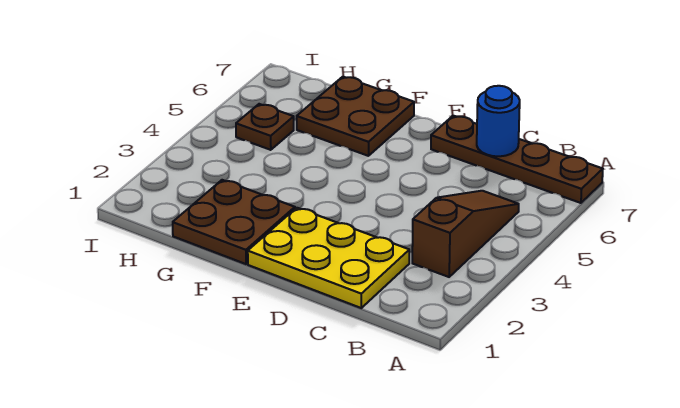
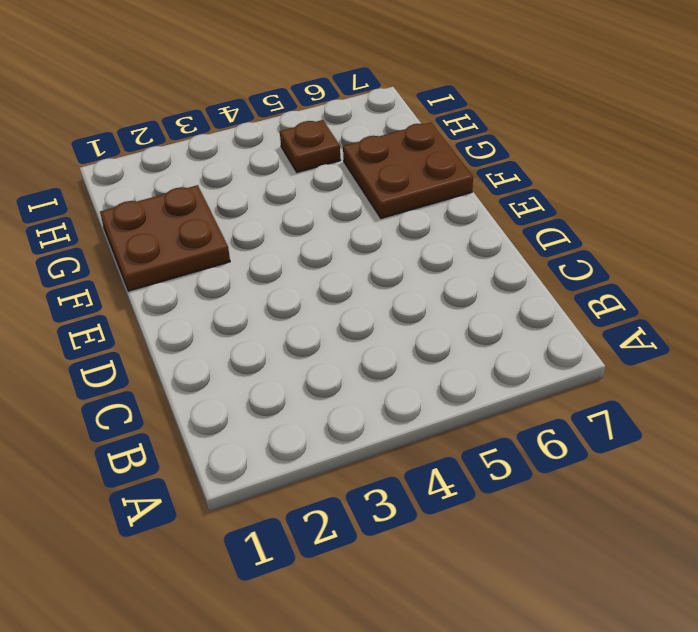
none -> brown plate A7:D7 level 1
none -> brown slope B3:B5 level 1 top 3

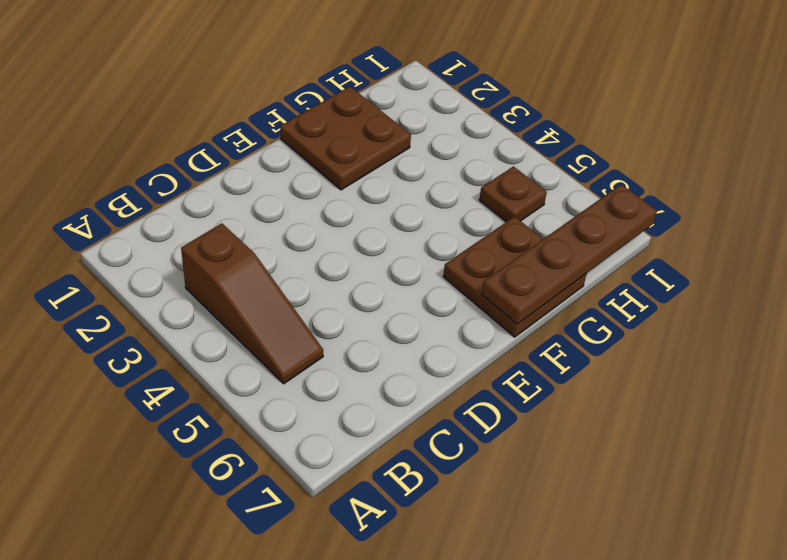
brown plate F7:I7 level 2 -> brown plate A7:D7 level 1
none -> yellow plate C1:E2 level 1
none -> blue round brick C7 level 2

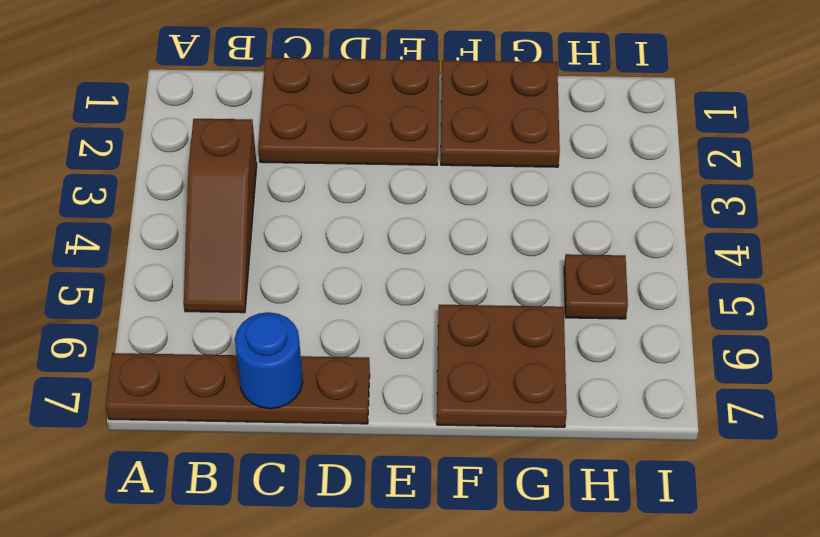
brown plate C1:E2 level 1 -> yellow plate C1:E2 level 1

